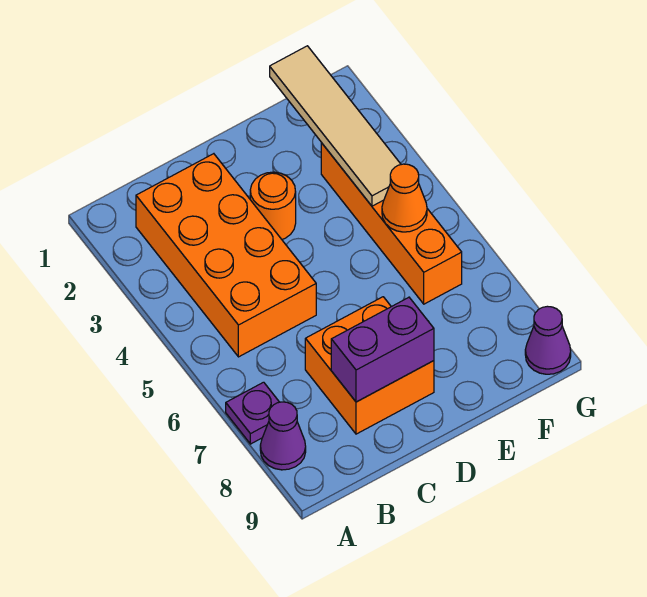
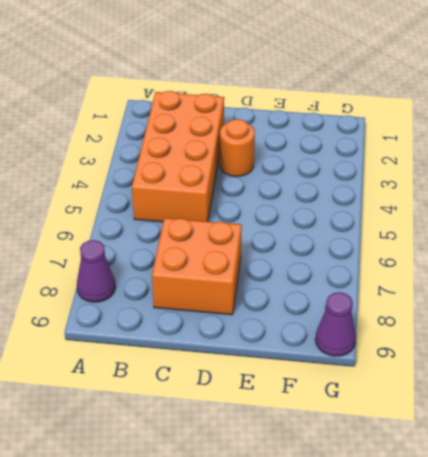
none -> purple plate A7 level 1
none -> orange brick F3:F6 level 1

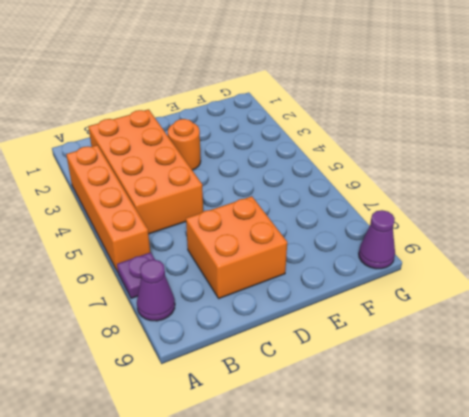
orange brick A3:A6 level 1 -> orange brick F3:F6 level 1
none -> purple brick C8:D8 level 2
none -> tan tile F1:F4 level 2

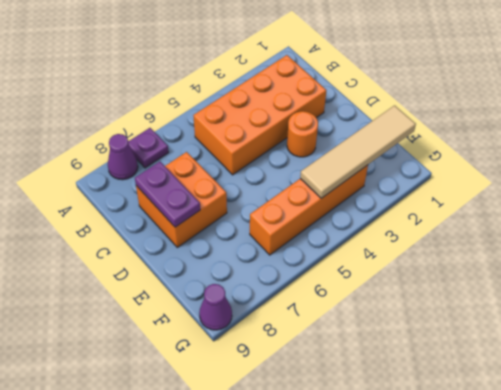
purple plate C8:D8 level 2 -> purple brick C8:D8 level 2
none -> orange cone F5 level 2

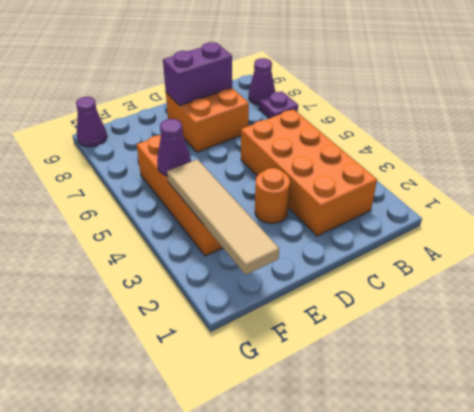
purple cone F5 level 2 -> orange cone F5 level 2

